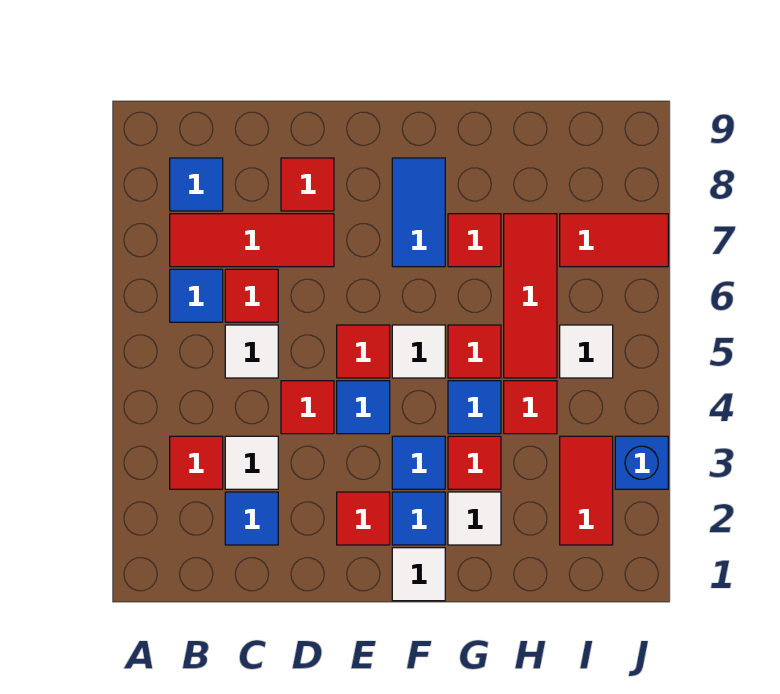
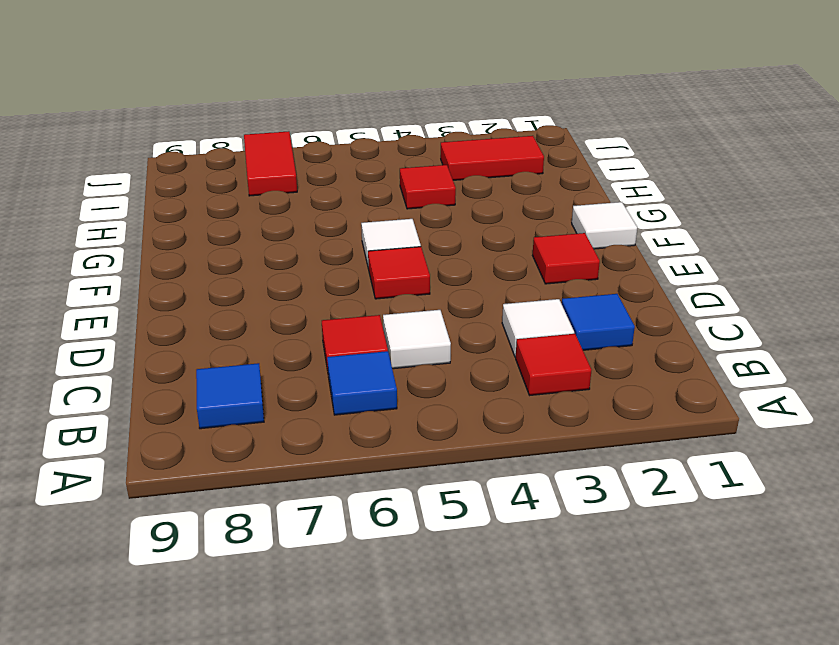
none -> red tile B7:D7 level 1
none -> red tile D4 level 1
none -> red tile D8 level 1

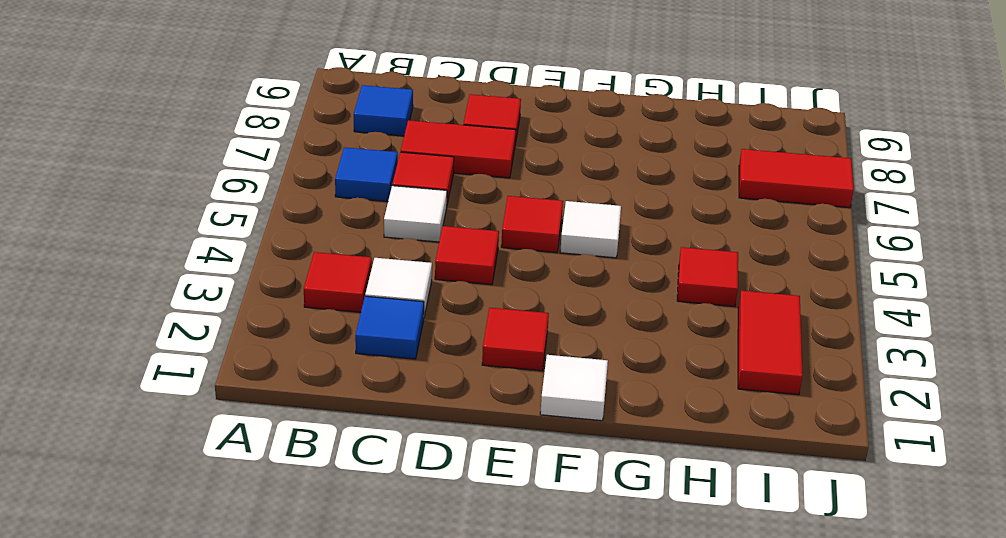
red tile C7:D7 level 1 -> red tile B7:D7 level 1
none -> blue tile E4 level 1
none -> blue tile F2 level 1
none -> blue tile F3 level 1

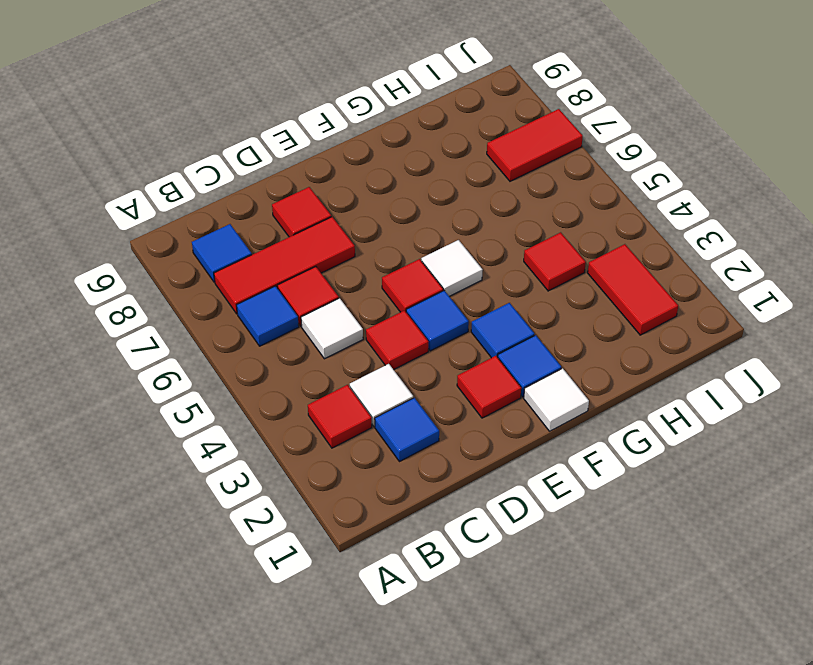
none -> blue tile F7:F8 level 1
none -> white tile G2 level 1
none -> red tile G3 level 1

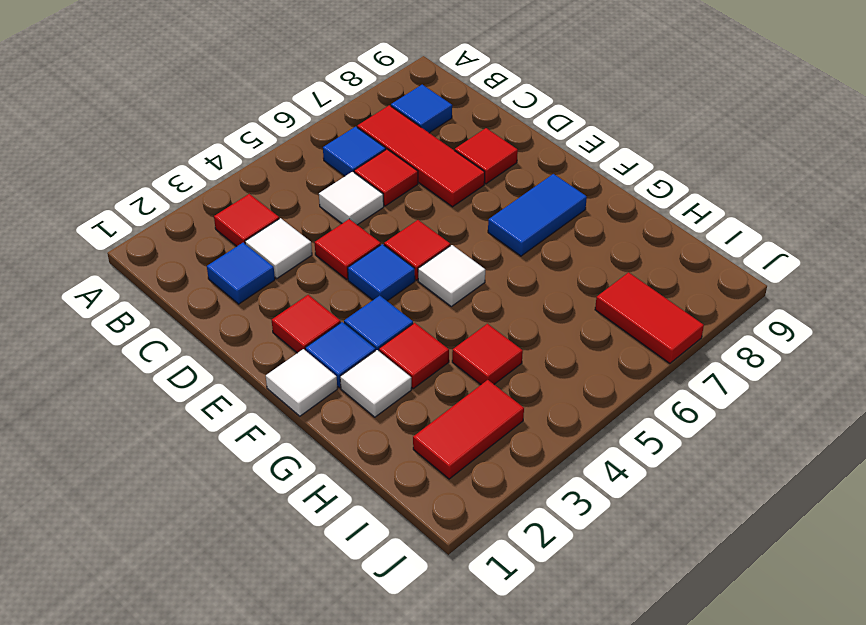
none -> blue tile G4 level 1
none -> red tile G5 level 1
none -> red tile G7 level 1

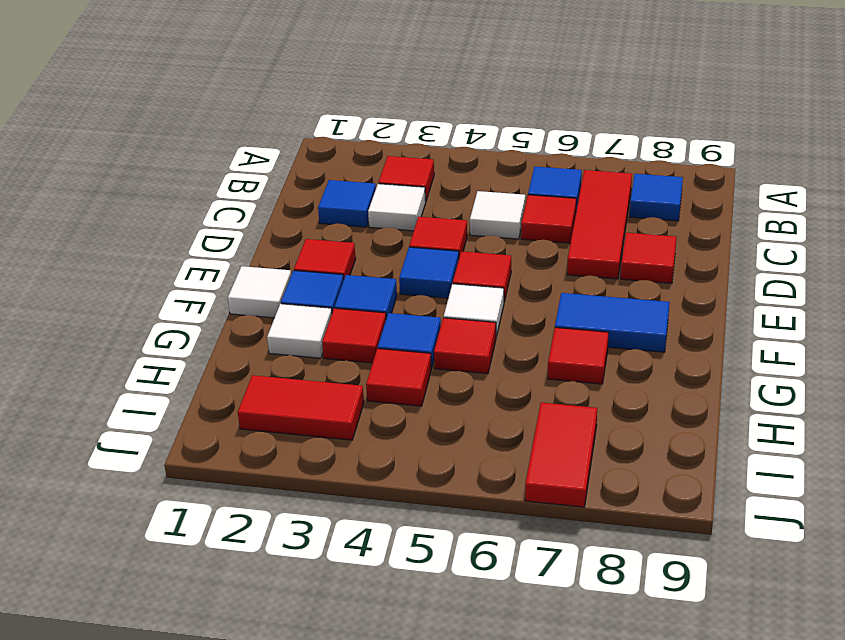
none -> red tile H5:H7 level 1
none -> white tile I5 level 1
none -> blue brick J3 level 1

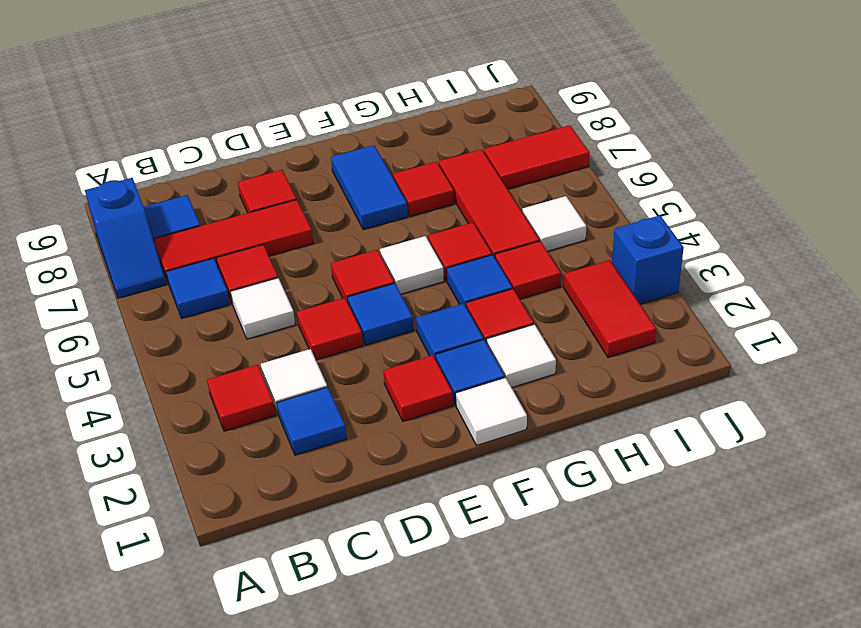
blue slope A7:A8 level 1 top 8 -> none

